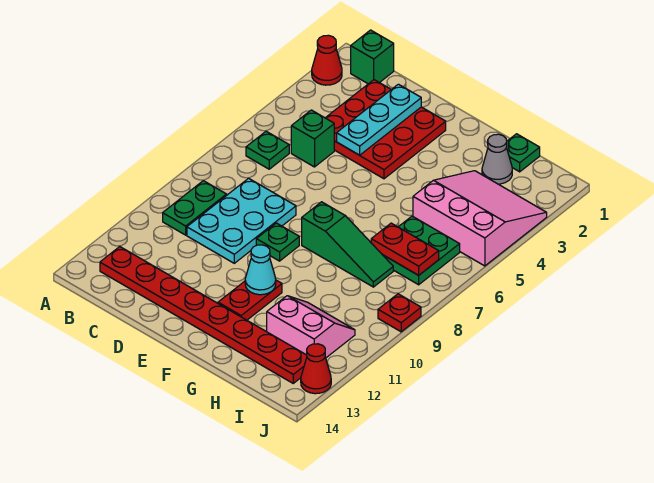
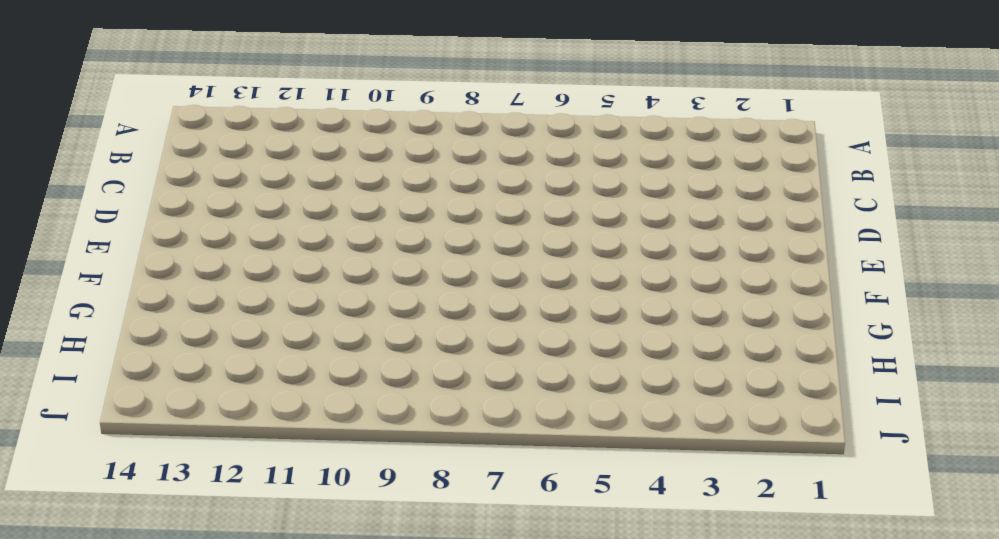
none -> red cone A2 level 1
none -> green brick B1 level 1
none -> green plate B6 level 1

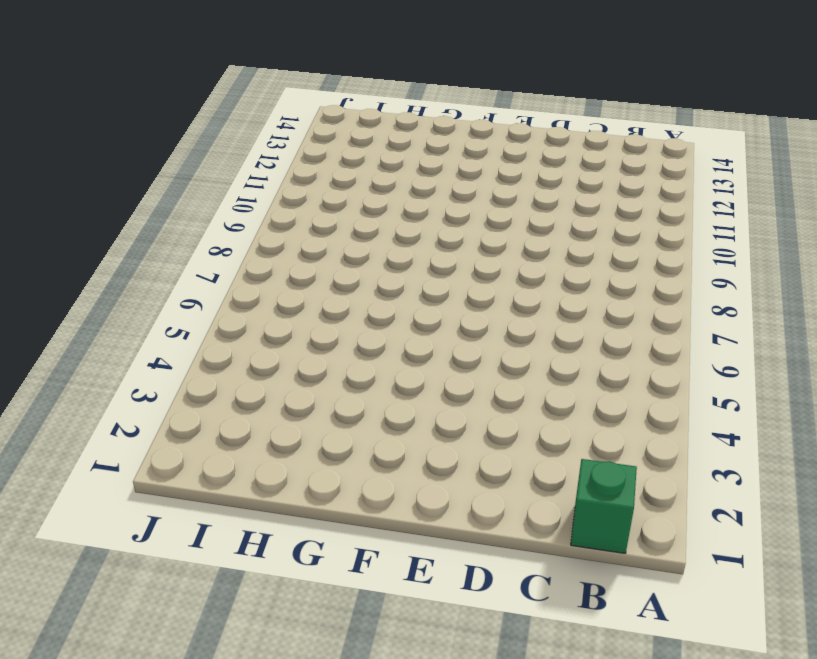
none -> red cone A2 level 1
none -> green plate B6 level 1
none -> green plate B9:B10 level 1

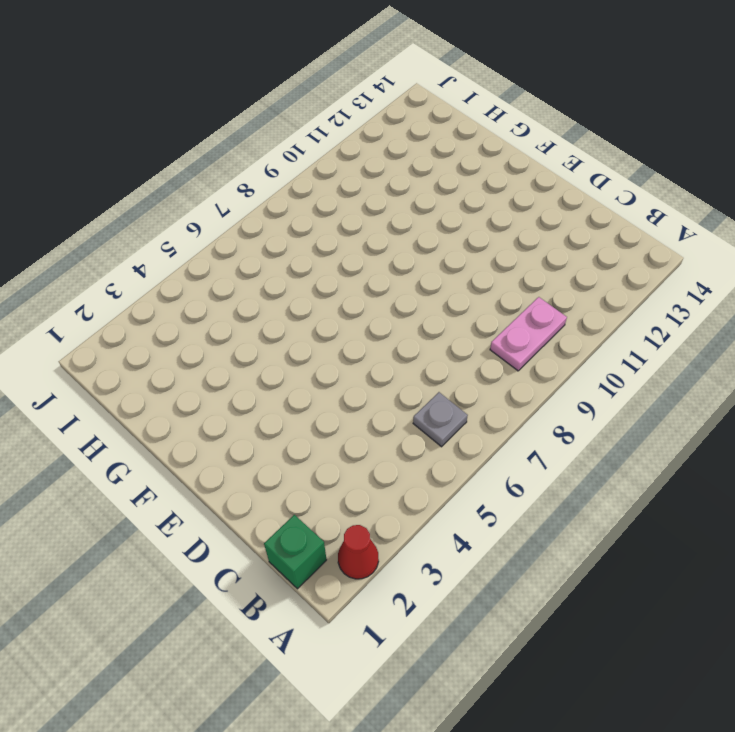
grey plate B6 level 1 -> green plate B6 level 1
pink plate B9:B10 level 1 -> green plate B9:B10 level 1
none -> red plate B13:I13 level 1
none -> red plate C2:E4 level 1
none -> green brick C5 level 1

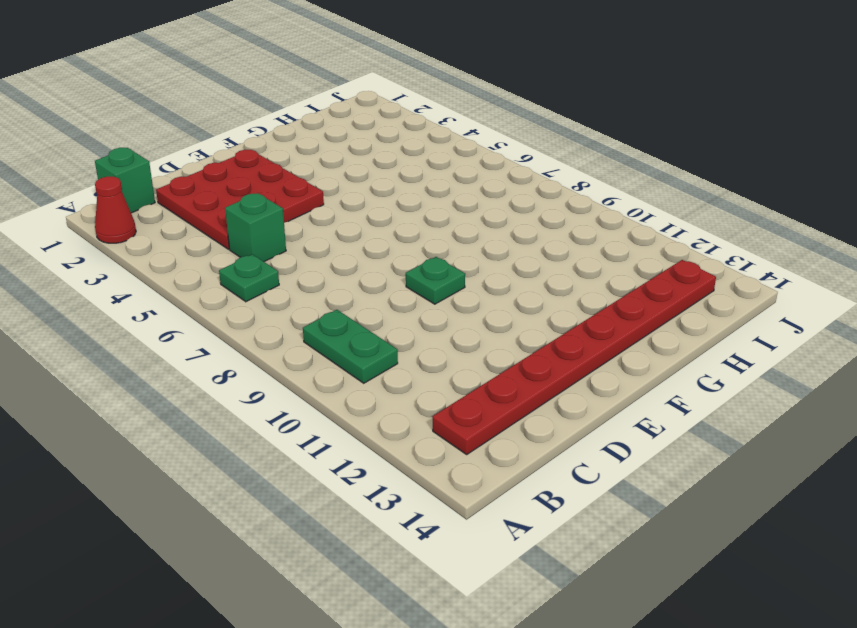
none -> cyan plate C8:D10 level 1
none -> green slope F8:H8 level 1 top F
none -> red plate F11:F12 level 1

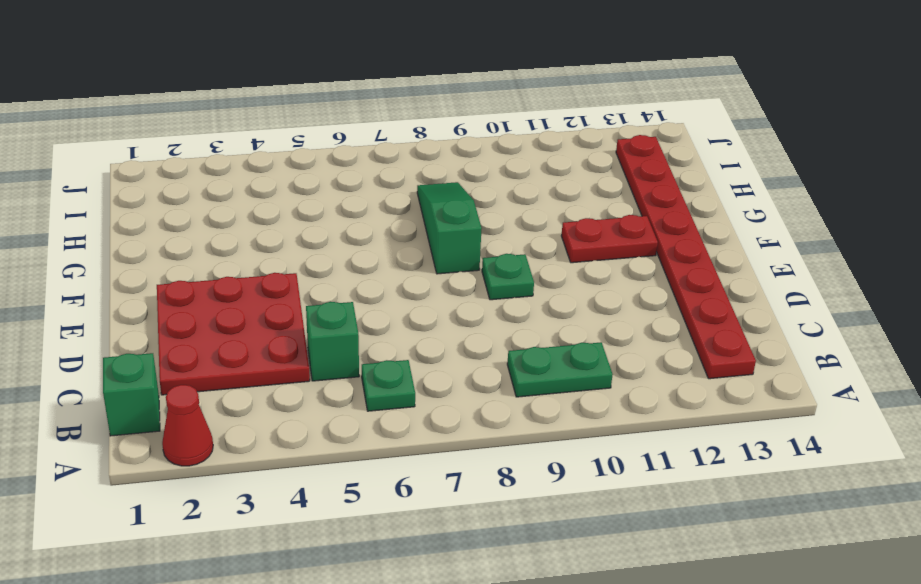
none -> cyan plate C8:D10 level 1
none -> green plate H1 level 1
none -> grey cone H2 level 1

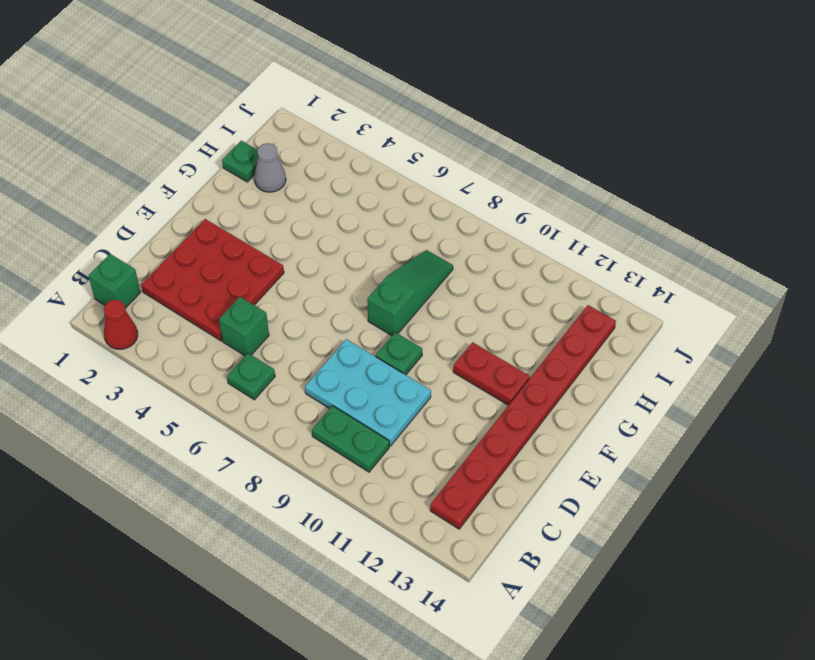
none -> pink slope H3:J5 level 1 top 5
none -> green plate H6:I7 level 1
none -> pink slope H11:I12 level 1 top 12

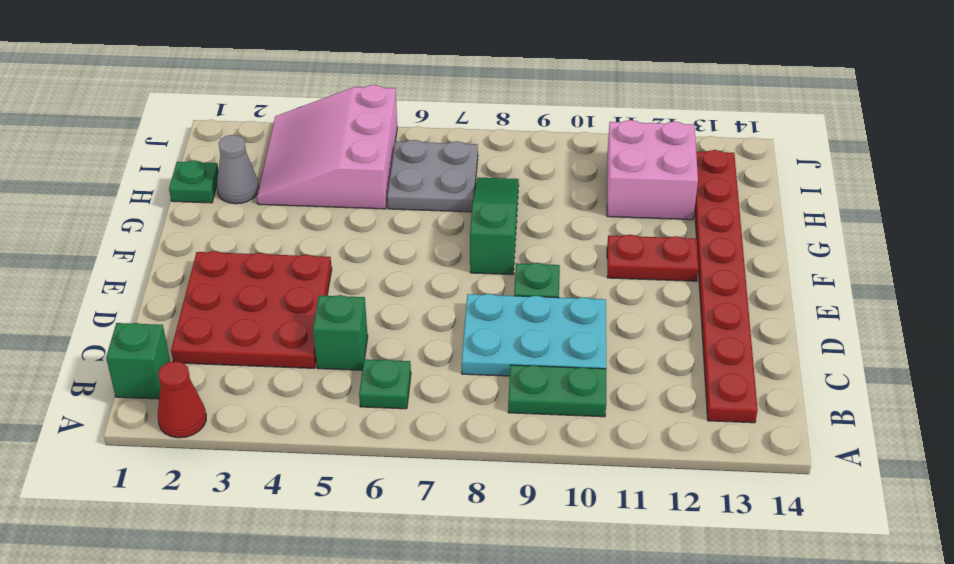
grey plate H6:I7 level 1 -> green plate H6:I7 level 1
pink brick H11:I12 level 1 -> pink slope H11:I12 level 1 top 12
none -> red plate J9 level 1
none -> red cone J13 level 1
none -> cyan plate D2:D4 level 2

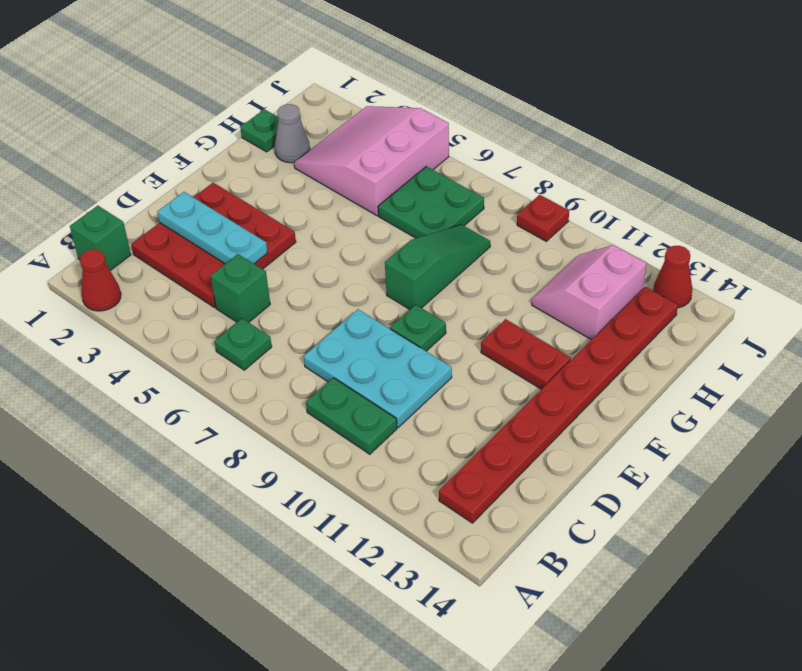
none -> cyan cone F11 level 2
none -> red plate H7:I7 level 2

